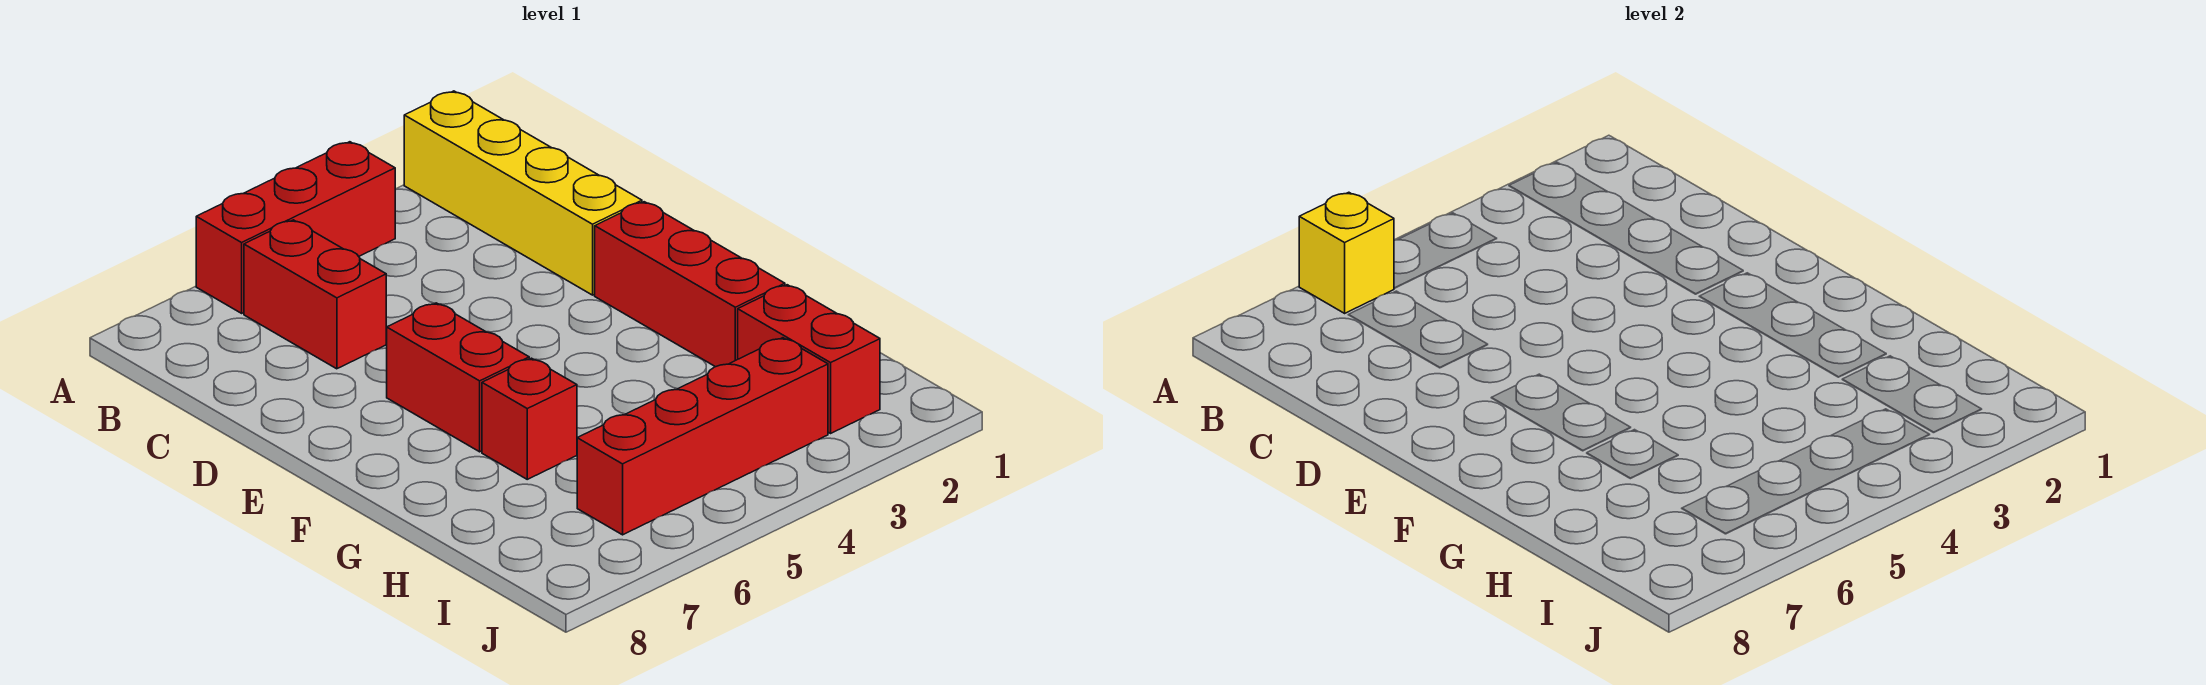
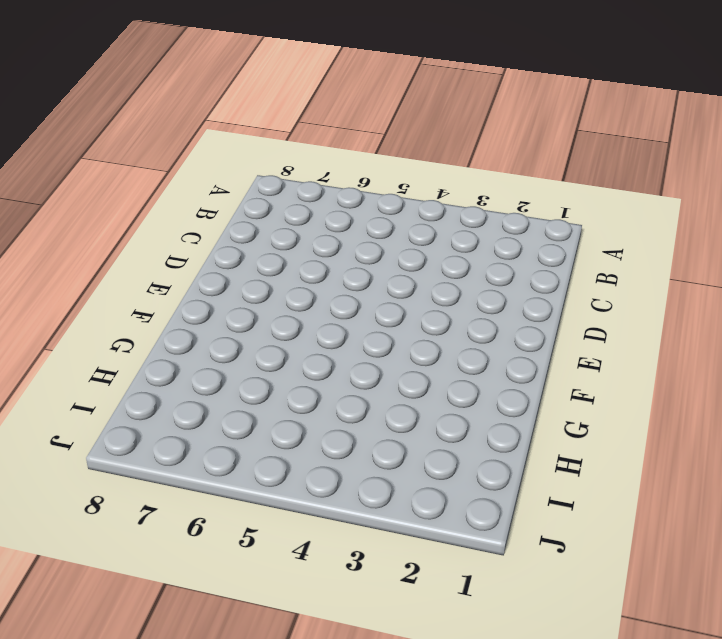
none -> yellow brick A2:D2 level 1
none -> red brick A4:A6 level 1

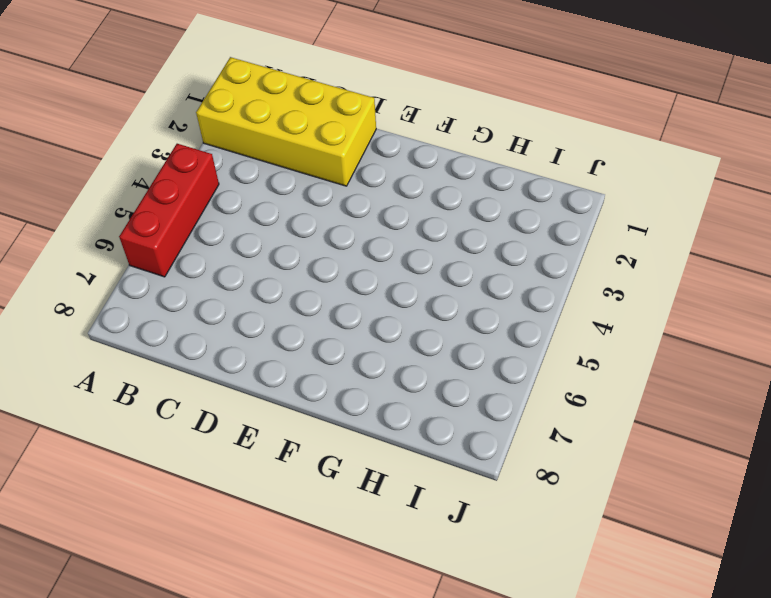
yellow brick A1:D2 level 1 -> yellow brick A2:D2 level 1
none -> red brick B6:C6 level 1
none -> red brick E2:G2 level 1

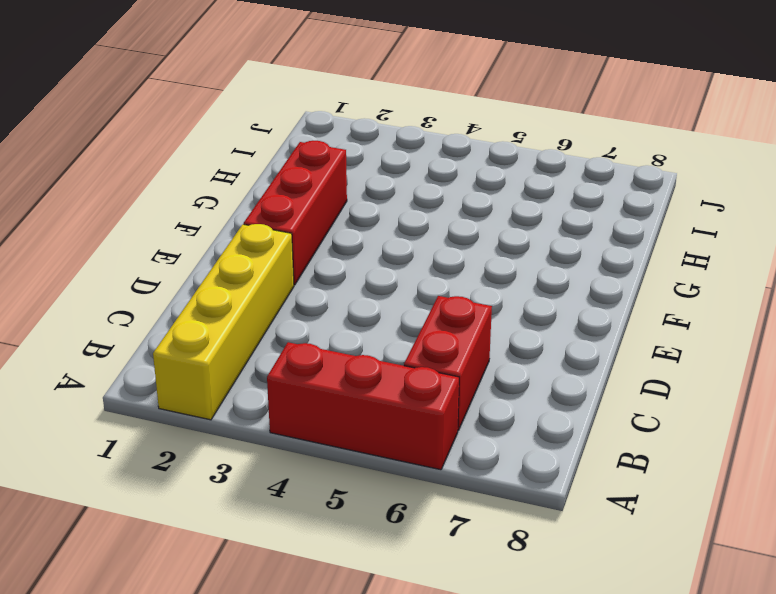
none -> red brick E6:F6 level 1
none -> red brick G6 level 1

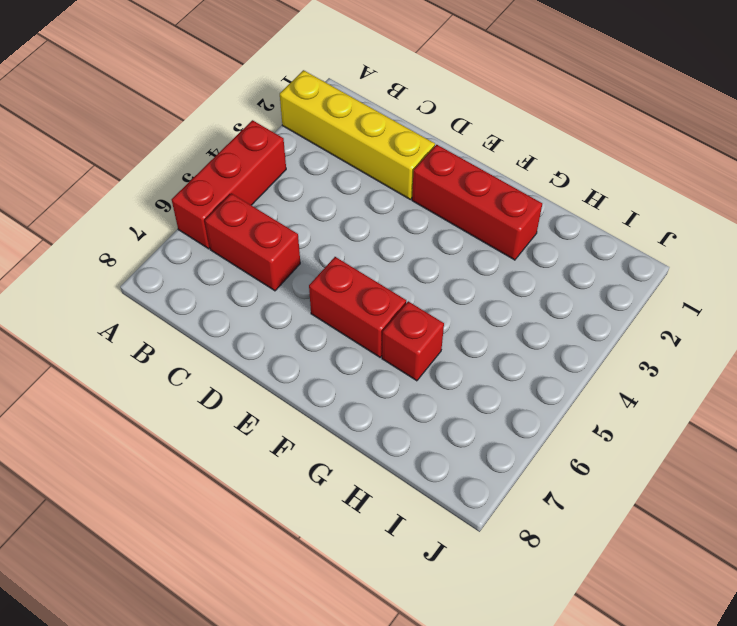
none -> red brick H2:I2 level 1
none -> red brick I3:I6 level 1

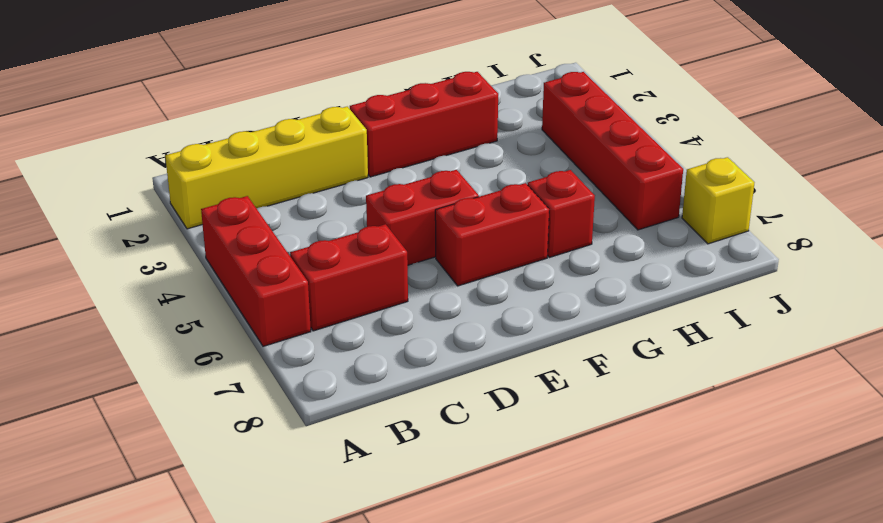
red brick D5:E5 level 1 -> red brick H2:I2 level 1
yellow brick J7 level 1 -> yellow brick A6 level 2

